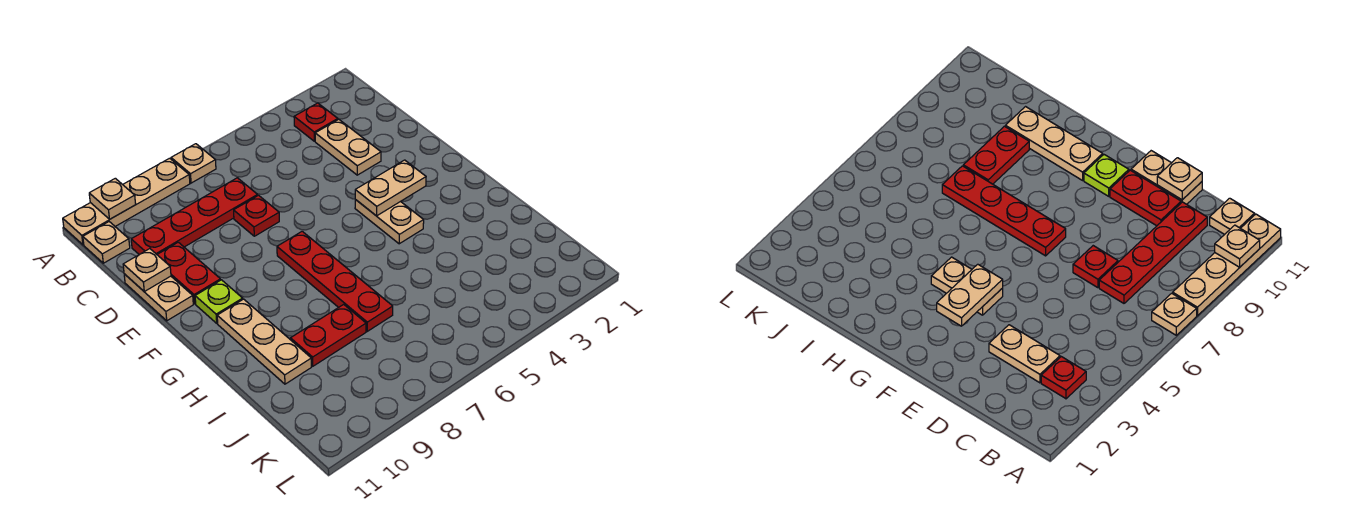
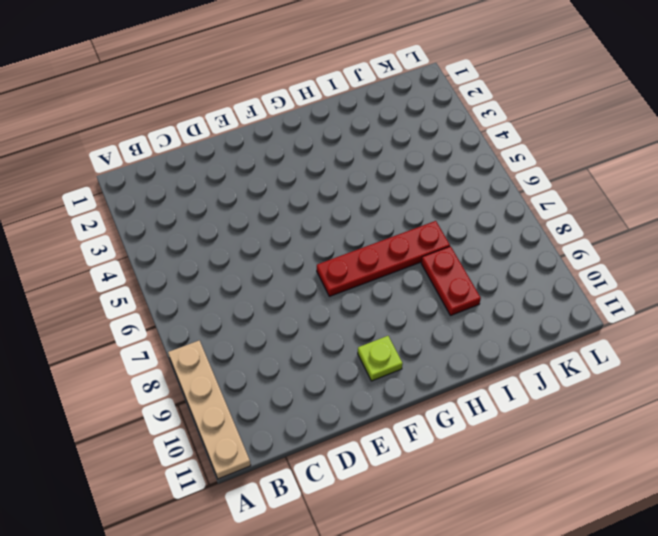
none -> tan plate A7 level 1
none -> red plate B3 level 1
none -> tan plate B11 level 1

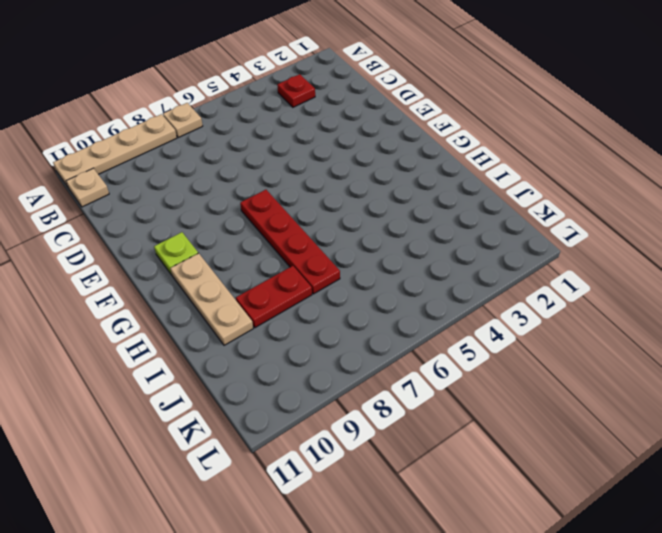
none -> tan plate C3:D3 level 1
none -> red plate C7:C10 level 1
none -> red plate D7 level 1

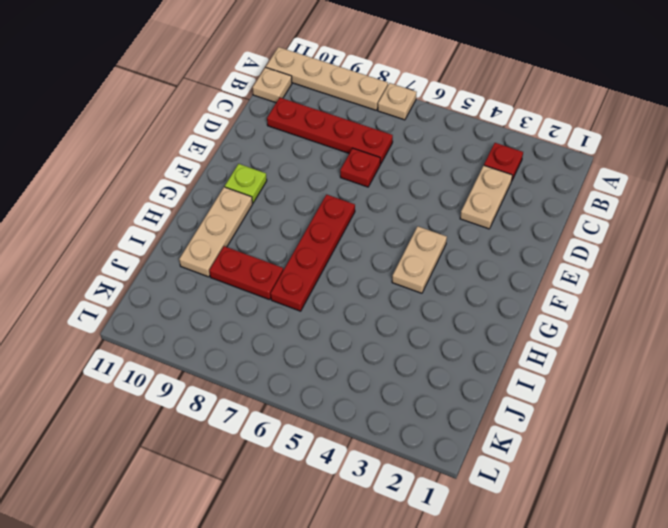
none -> red plate D10:E10 level 1
none -> tan plate D11:E11 level 1
none -> tan plate A10 level 2

